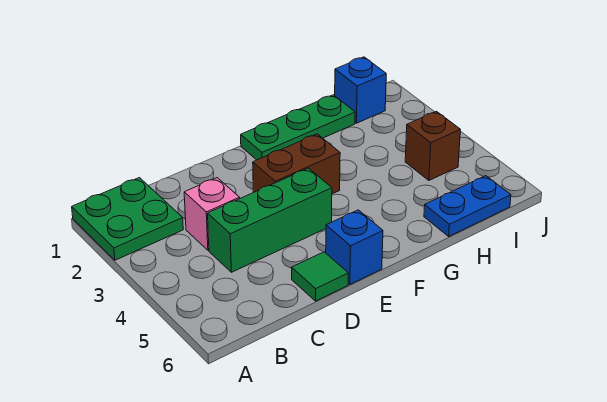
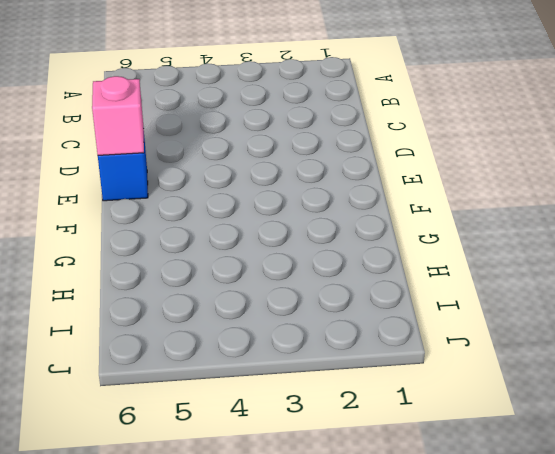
pink brick E6 level 2 -> pink brick C3 level 1
none -> green plate A1:B2 level 1
none -> green brick C4:E4 level 1

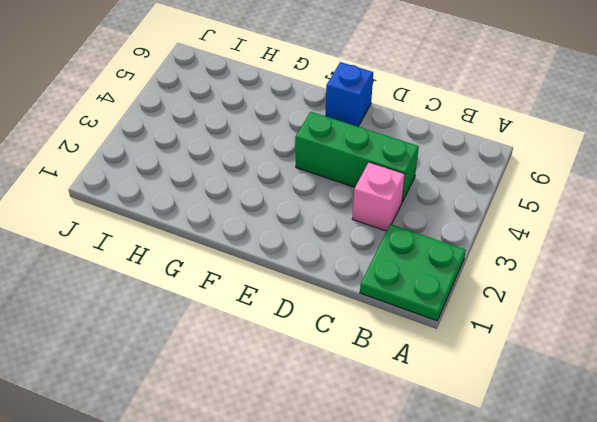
none -> green tile D6 level 1
none -> brown brick E3:F3 level 1

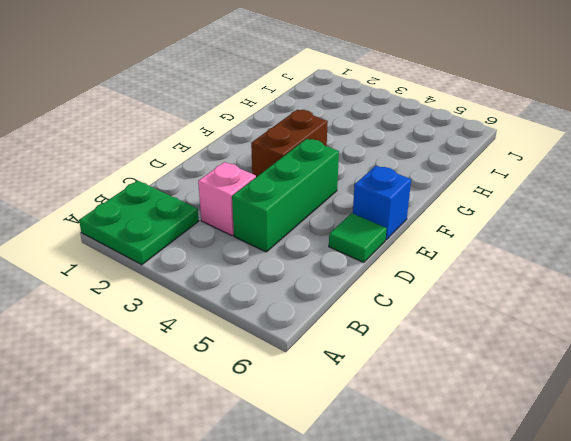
none -> green plate F1:H1 level 1
none -> blue plate H6:I6 level 1

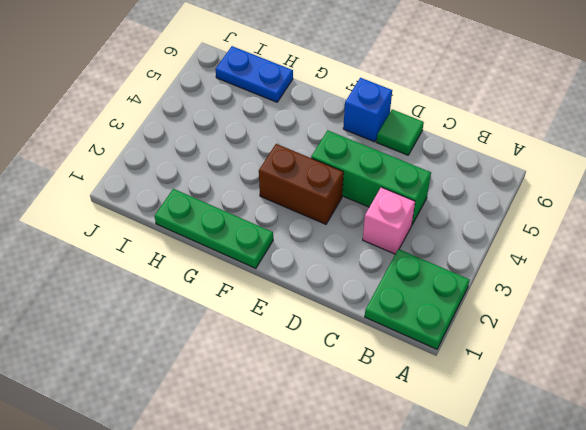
none -> blue brick I1 level 1
none -> brown brick I4 level 1

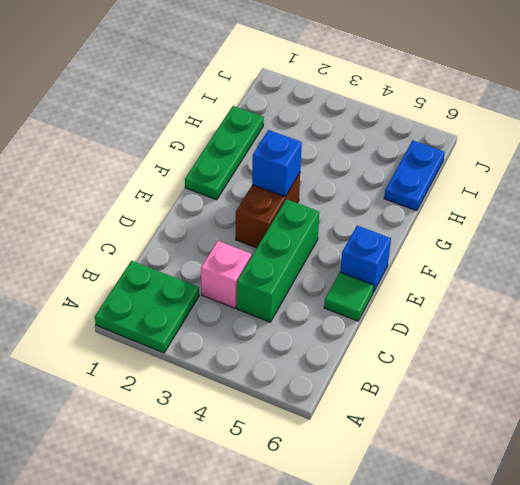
blue brick F3 level 2 -> blue brick I1 level 1
none -> brown brick I4 level 1

